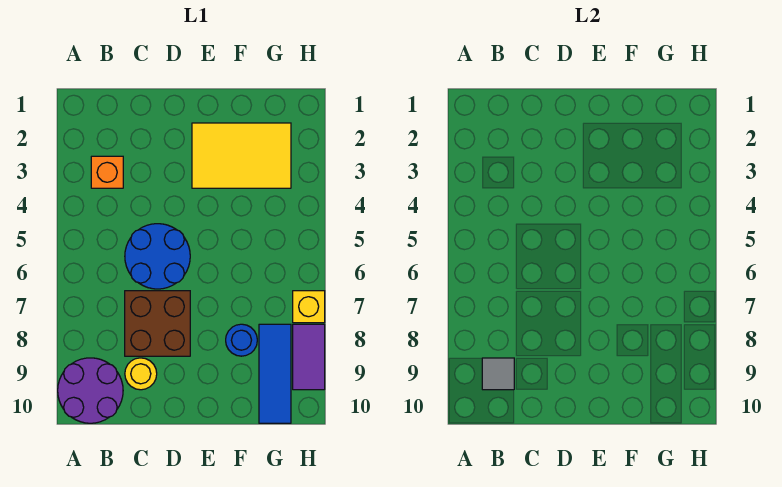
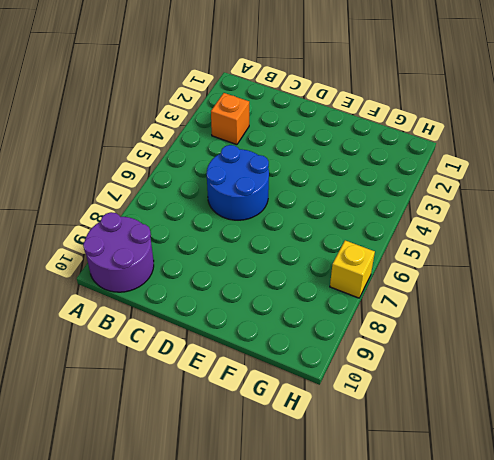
none -> brown brick C7:D8 level 1
none -> yellow round brick C9 level 1

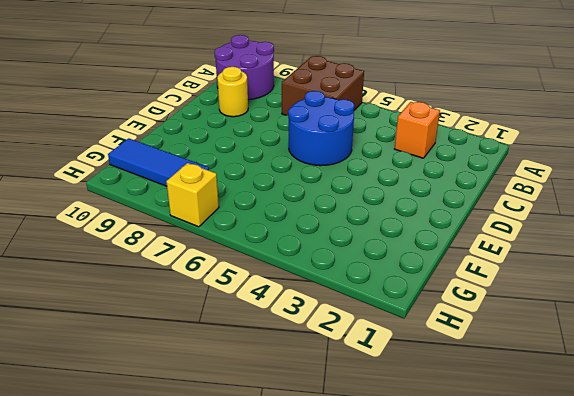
brown brick A6:B7 level 1 -> brown brick C7:D8 level 1
none -> yellow tile E2:G3 level 1
none -> blue round brick F8 level 1

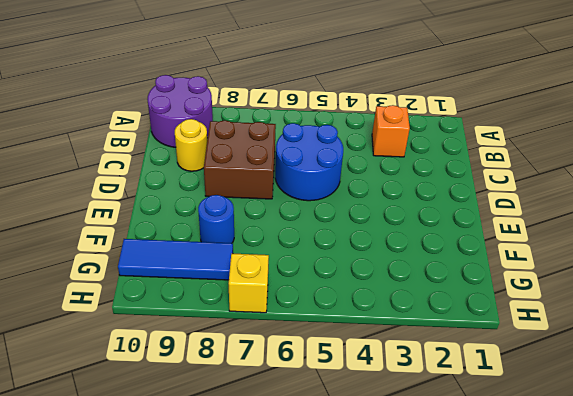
none -> yellow tile E2:G3 level 1
none -> purple tile H8:H9 level 1

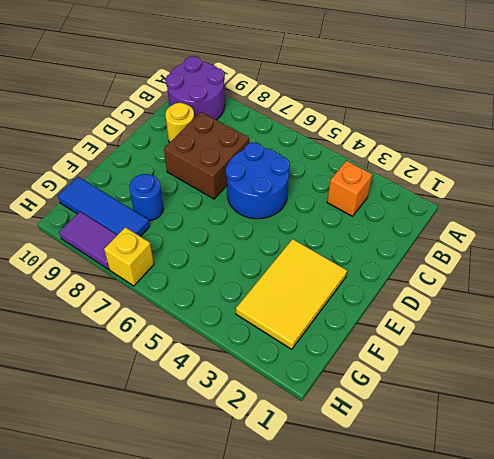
none -> grey tile B9 level 2

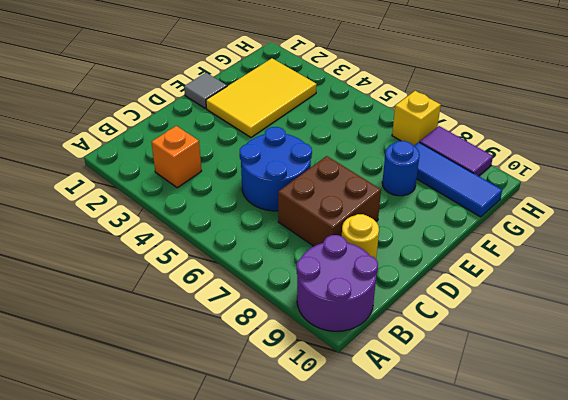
grey tile E1 level 1 -> grey tile B9 level 2

